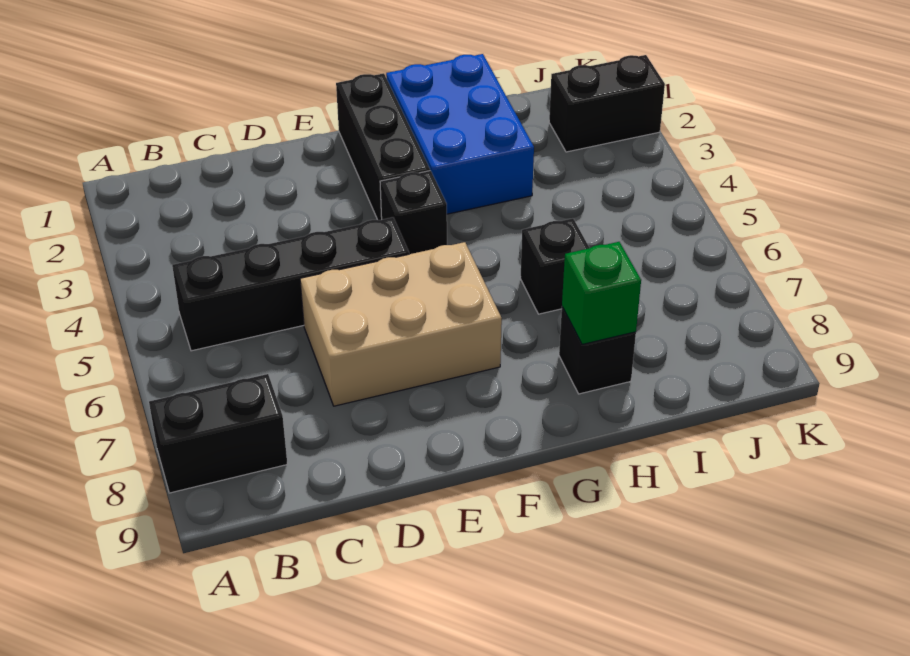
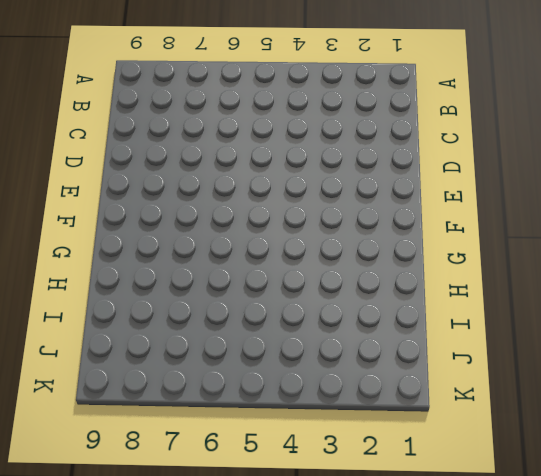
none -> black brick A8:B8 level 1
none -> black brick B5:E5 level 1

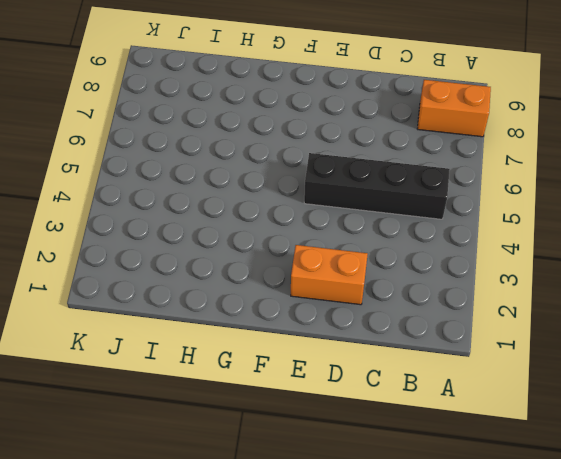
orange brick A8:B8 level 1 -> black brick A8:B8 level 1
orange brick D2:E2 level 1 -> none
none -> tan brick D6:F7 level 1
none -> black brick F1:F3 level 1

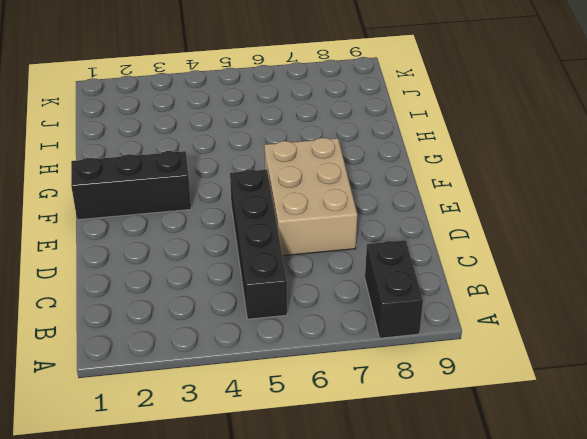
none -> black brick F4 level 1
none -> blue brick G1:H3 level 1

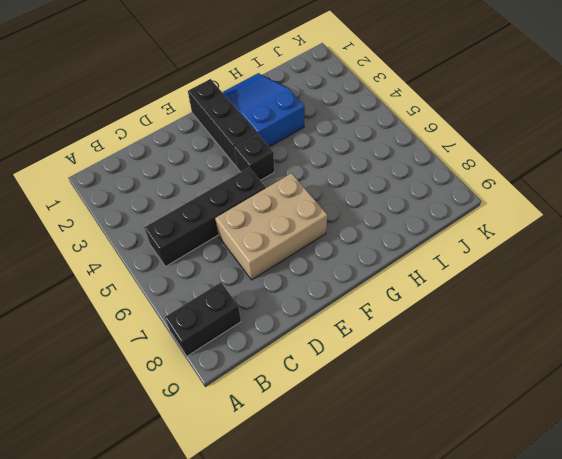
blue slope G1:H3 level 1 top 3 -> blue brick G1:H3 level 1
none -> black brick H6 level 1
none -> black brick H8 level 1

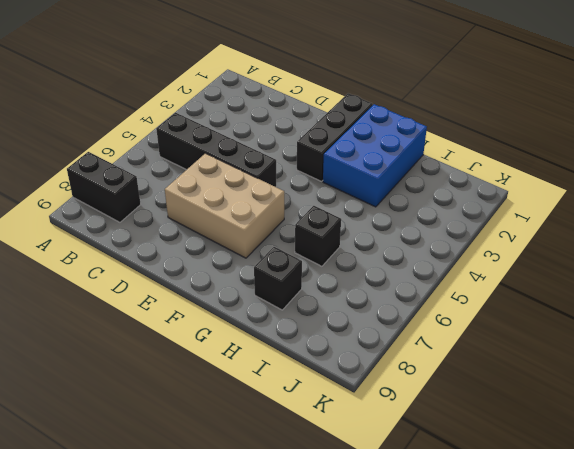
none -> black brick F4 level 1
none -> black brick J2:K2 level 1

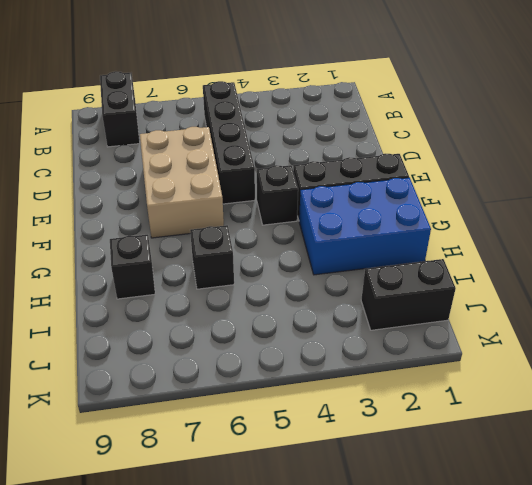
black brick J1:J2 level 1 -> black brick J2:K2 level 1
none -> green brick H8 level 2

